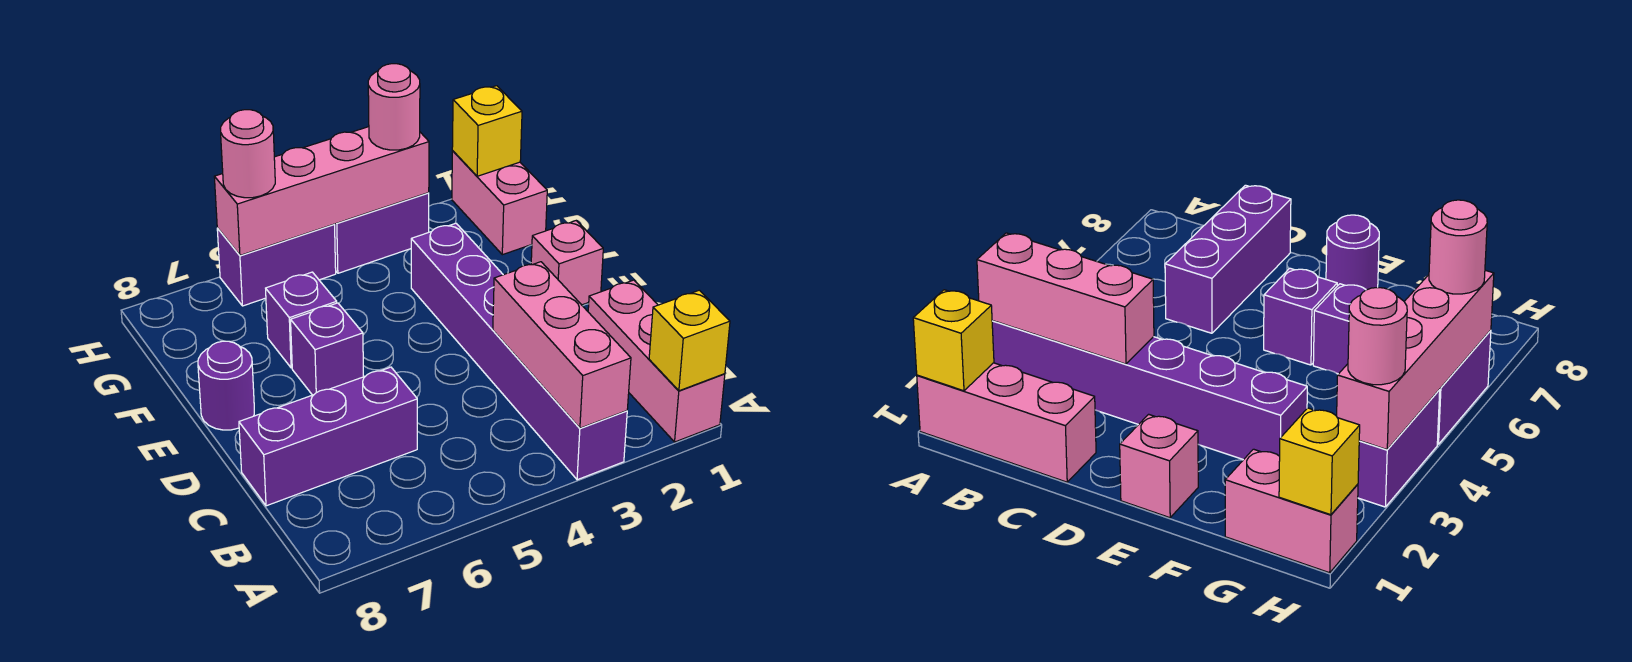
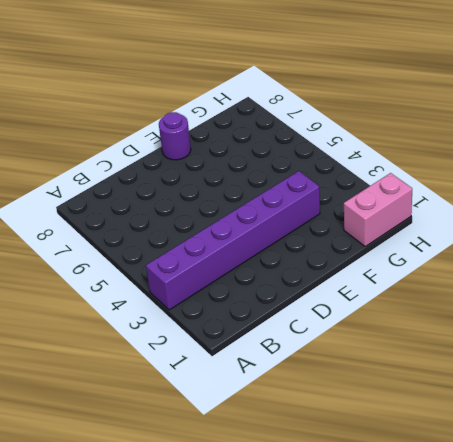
none -> pink brick A1:C1 level 1
none -> purple brick C6:C8 level 1
none -> pink brick E1 level 1

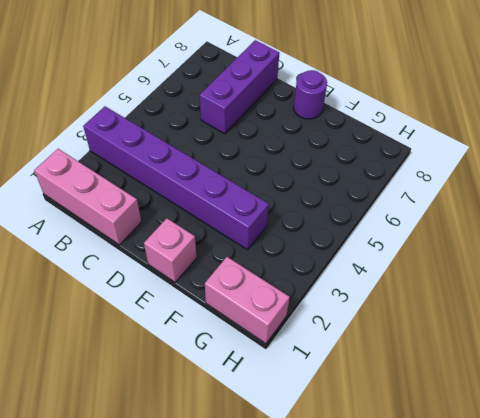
none -> purple brick E6 level 1
none -> purple brick F6 level 1
none -> purple brick H3:H4 level 1

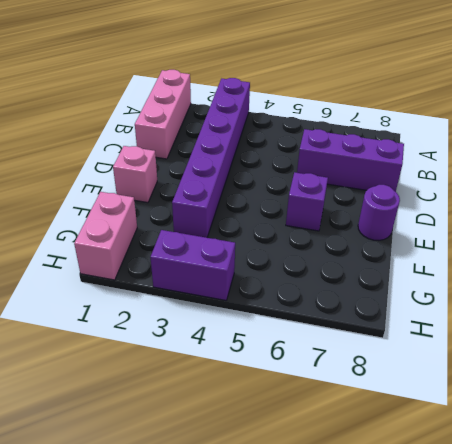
none -> purple brick F6 level 1
none -> purple brick H5:H6 level 1
none -> yellow brick A1 level 2

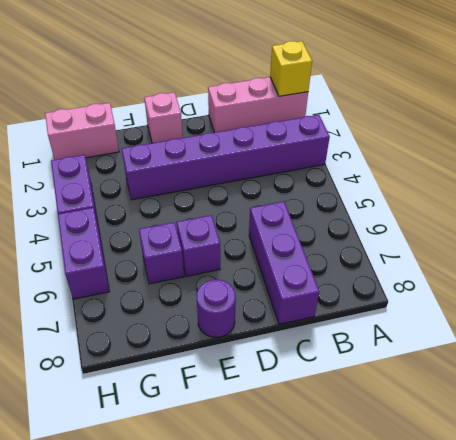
none -> pink brick A3:C3 level 2
none -> yellow brick H1 level 2
none -> pink brick H3:H6 level 2

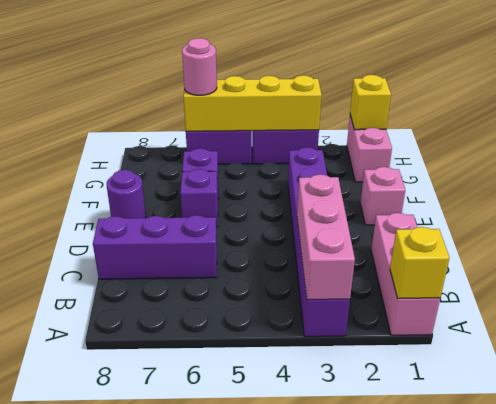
yellow brick H3:H6 level 2 -> pink brick H3:H6 level 2
none -> pink round brick H3 level 3

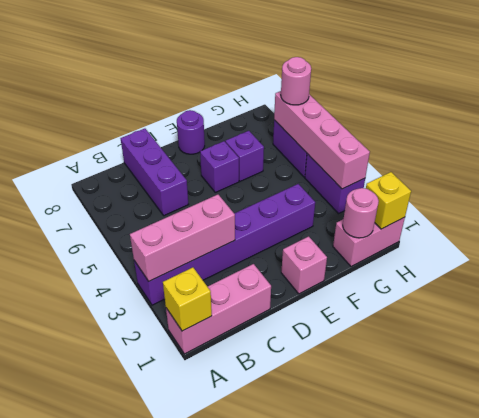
pink round brick G1 level 2 -> pink round brick H3 level 3

